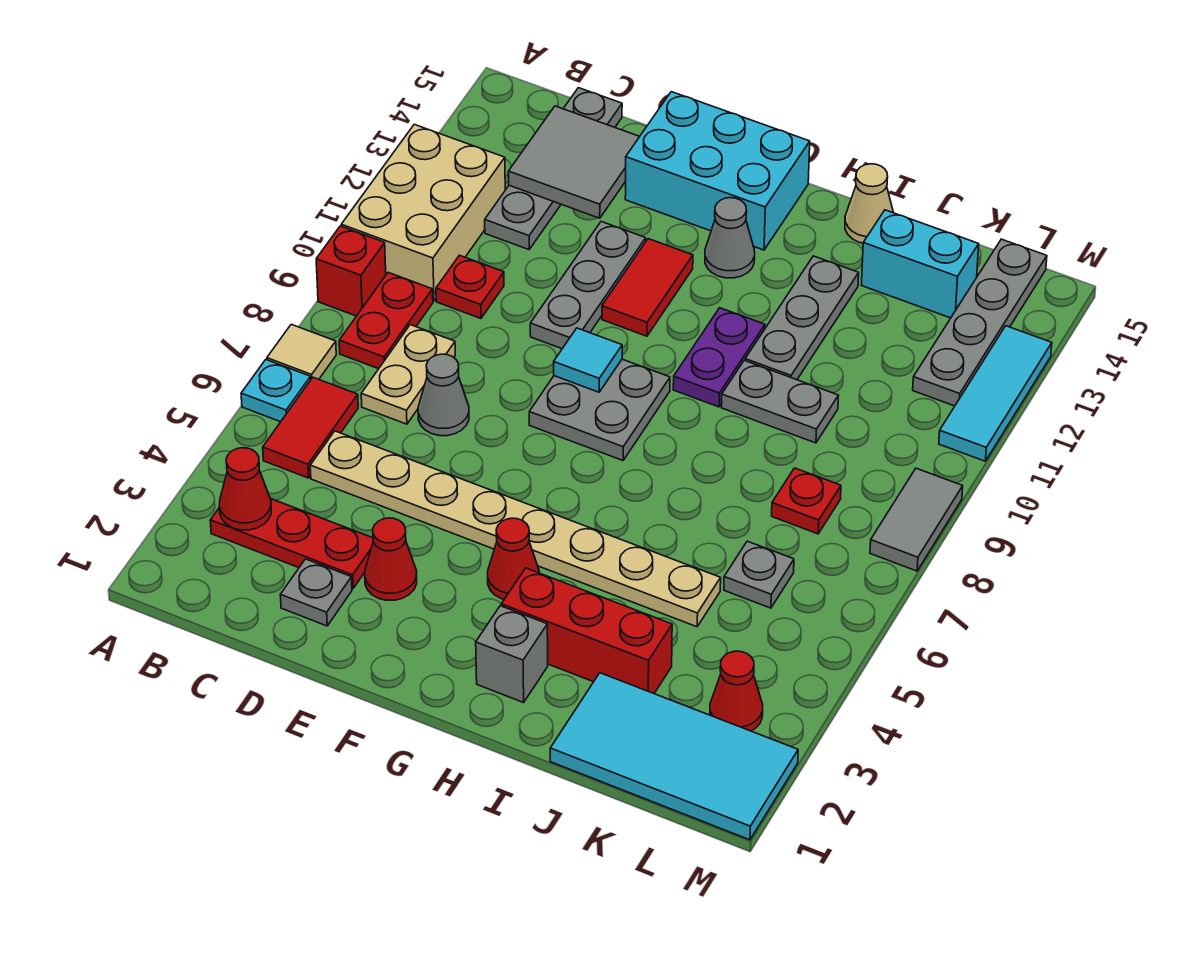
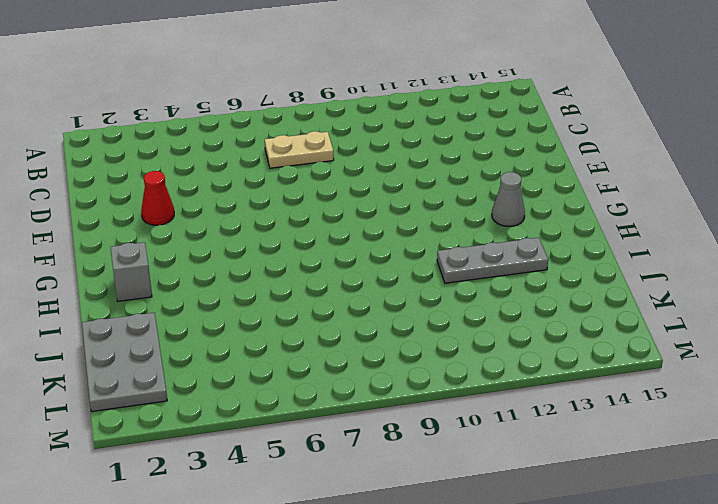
grey plate J1:L2 level 1 -> cyan tile J1:M2 level 1
none -> cyan plate A6 level 1
none -> tan tile A7 level 1
none -> red brick A9 level 1
none -> tan brick A10:B12 level 1

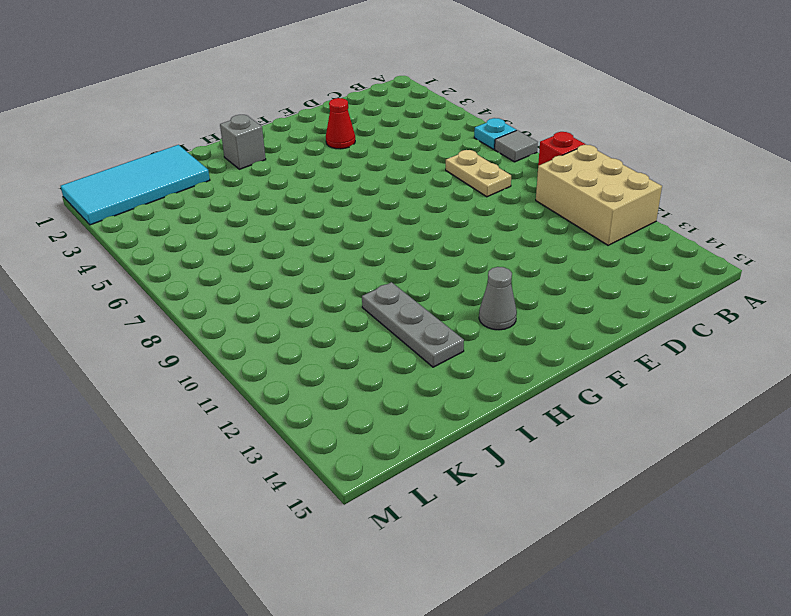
grey tile A7 level 1 -> tan tile A7 level 1
none -> red plate B3:D3 level 1
none -> red tile B5:B6 level 1
none -> red plate B8:B9 level 1
none -> tan plate C5:J5 level 1

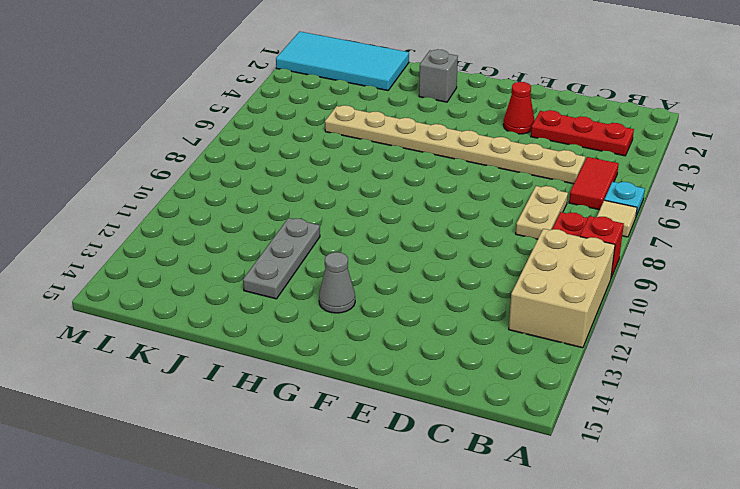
none -> red plate C10 level 1
none -> grey plate C12:C15 level 1
none -> grey plate D2 level 1
none -> grey cone D7 level 1

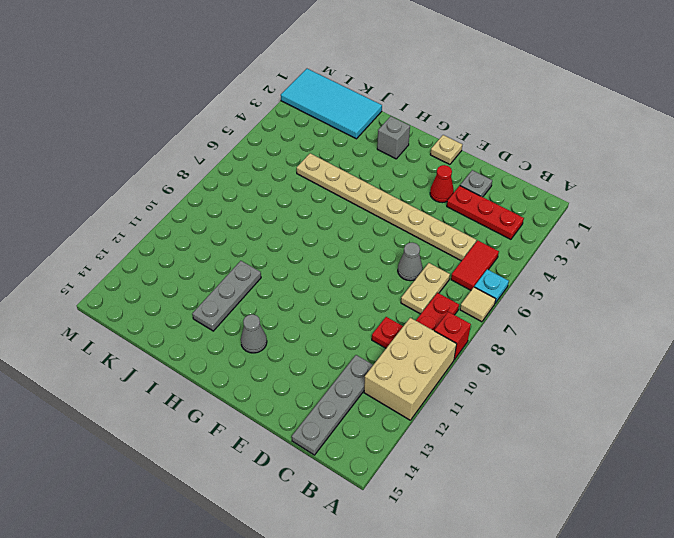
tan plate F1 level 1 -> none
none -> grey plate E10:E12 level 1
none -> cyan brick E14:G15 level 1
none -> grey plate F8:G9 level 1
none -> red tile F11:F12 level 1

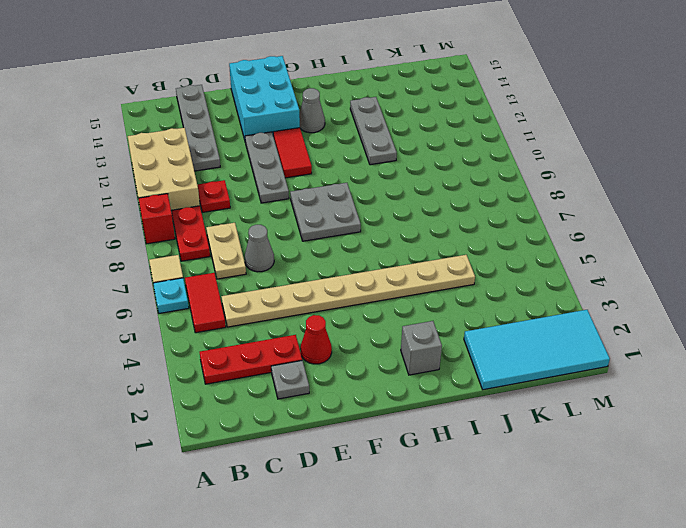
cyan brick E13:F15 level 1 -> cyan brick E14:G15 level 1
none -> red cone G4 level 1
none -> red brick H3:J3 level 1
none -> purple plate H10:H11 level 1
none -> grey plate I10:J10 level 1

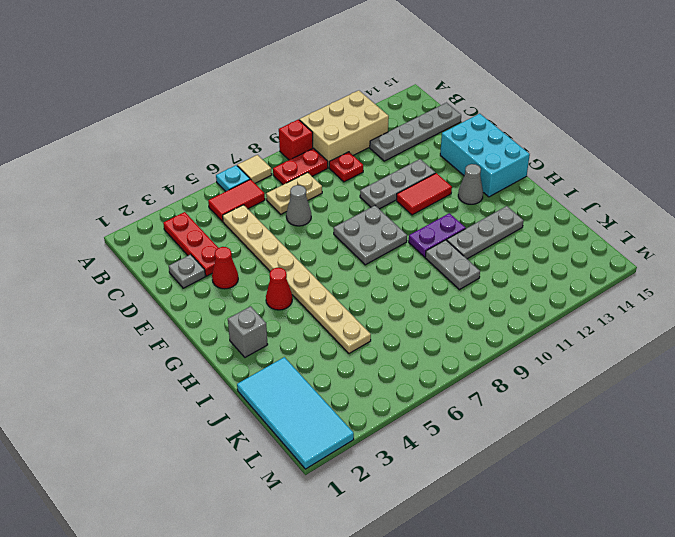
none -> red brick H3:J3 level 1
none -> tan cone I15 level 1
none -> cyan brick J14:K14 level 1
none -> grey plate K6 level 1

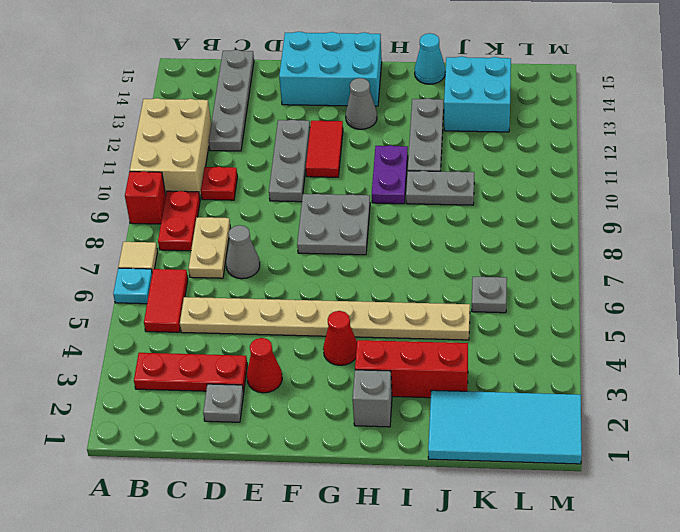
cyan cone I15 level 1 -> tan cone I15 level 1
cyan brick J13:K14 level 1 -> cyan brick J14:K14 level 1
none -> red plate K8 level 1
none -> red cone L3 level 1
none -> grey plate L12:L15 level 1
none -> grey tile M8:M9 level 1

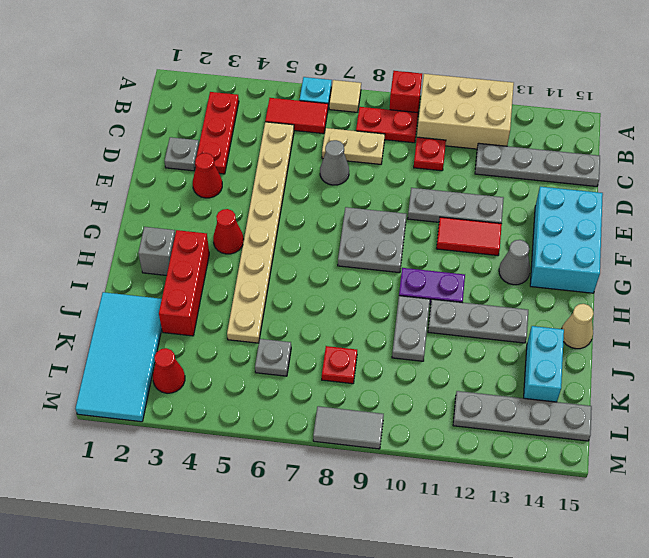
none -> cyan tile M11:M13 level 1
none -> red cone B3 level 2
none -> grey tile C13:D14 level 2
none -> cyan tile F9 level 2

